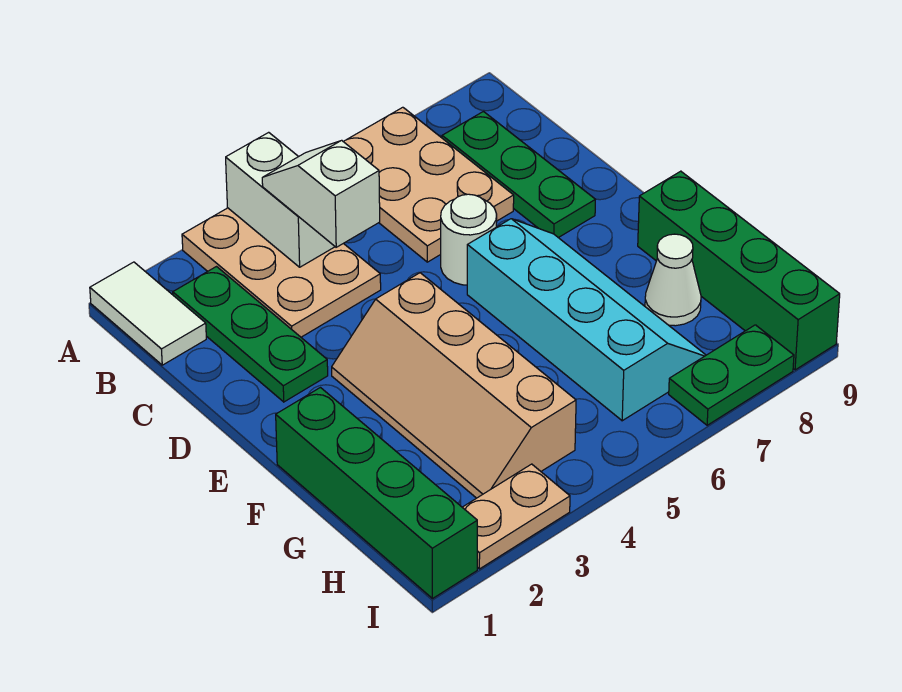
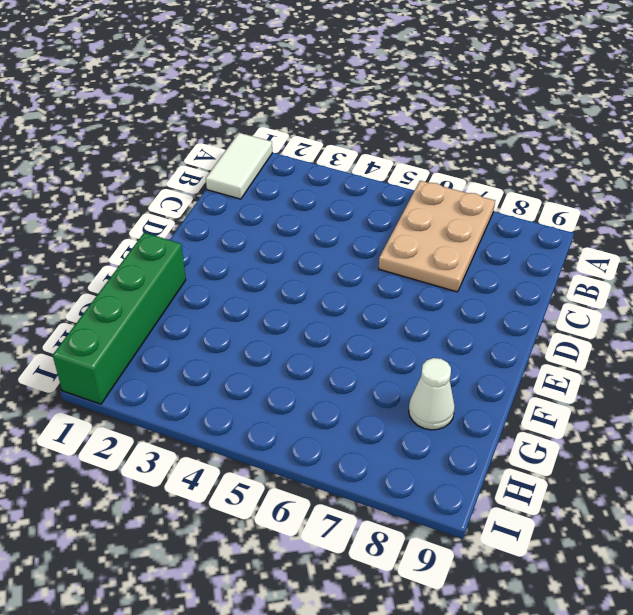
none -> tan plate A3:C4 level 1
none -> green plate B2:D2 level 1
none -> green plate B8:D8 level 1

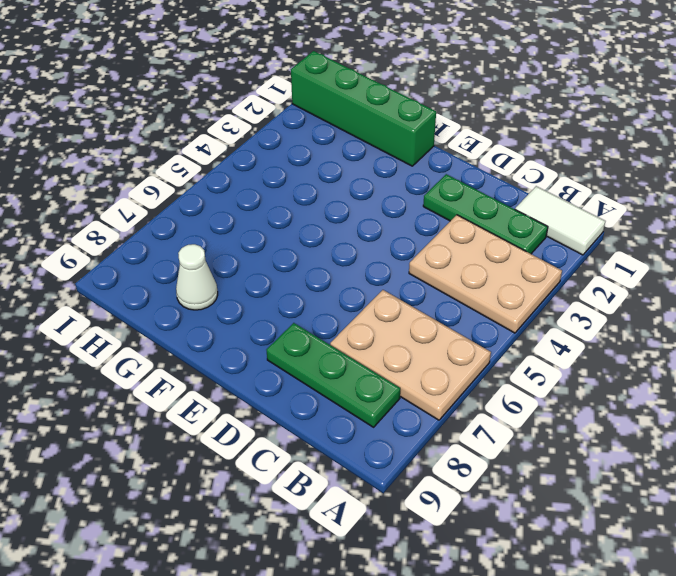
none -> white round brick D6 level 1
none -> tan slope E3:H4 level 1 top 4
none -> cyan slope E6:H7 level 1 top 6

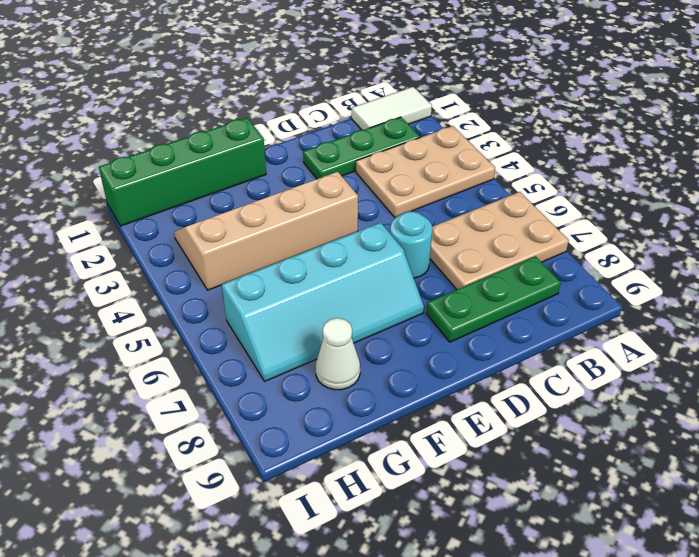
cyan round brick D6 level 1 -> white round brick D6 level 1
none -> green brick F9:I9 level 1
none -> tan plate I2:I3 level 1
none -> green plate I7:I8 level 1

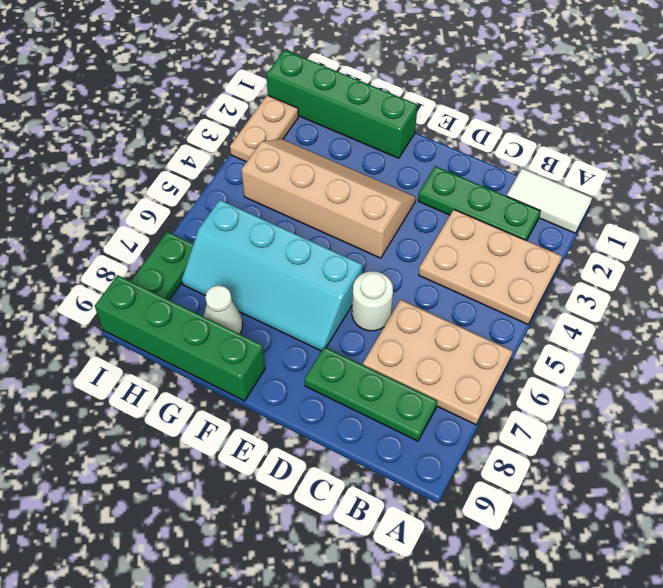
none -> white brick A4:B4 level 2
none -> white slope B4:C4 level 3 top C

